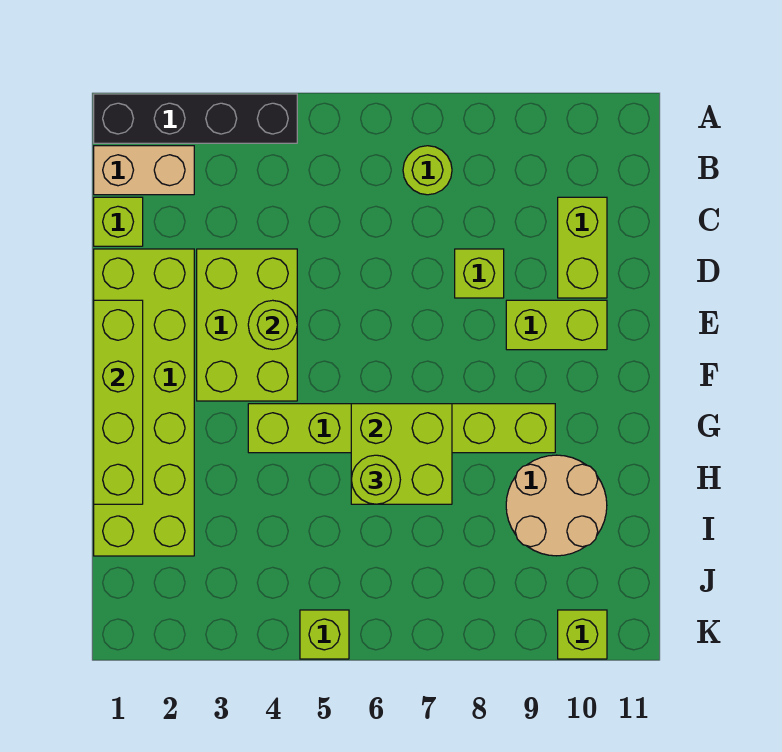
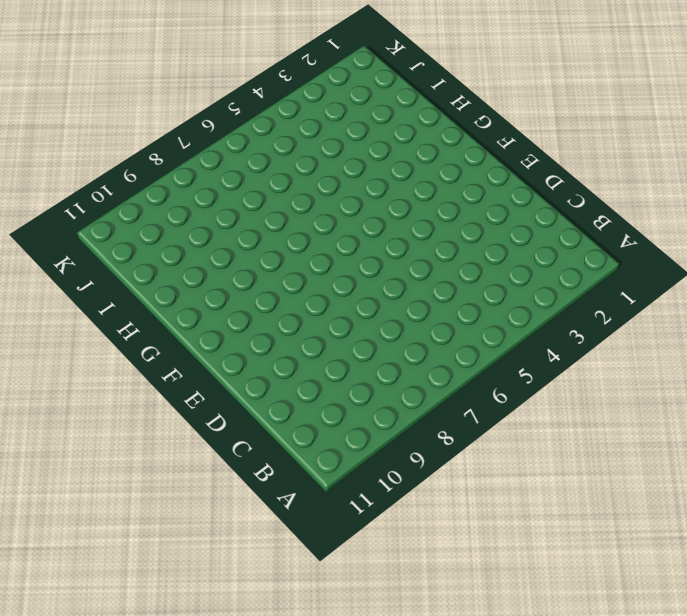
none -> black brick A1:A4 level 1
none -> tan brick B1:B2 level 1
none -> lime round brick B7 level 1

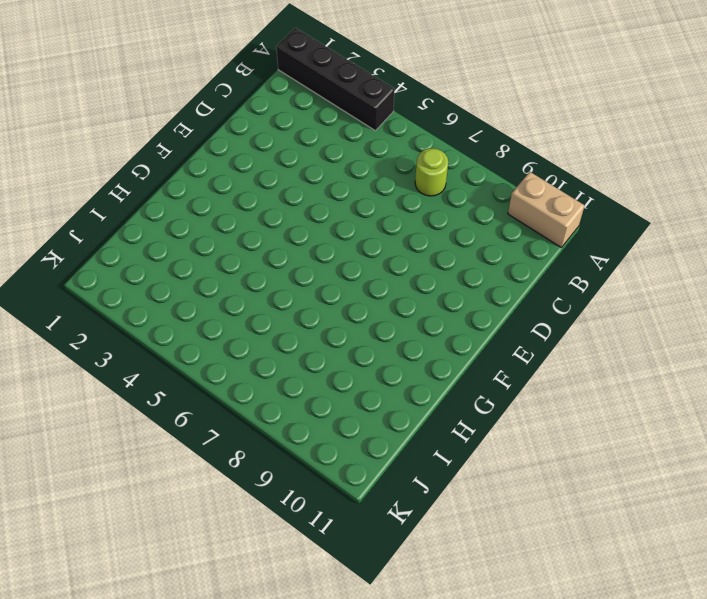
tan brick A10:A11 level 1 -> tan brick B1:B2 level 1
none -> lime brick C1 level 1
none -> lime brick C10:D10 level 1
none -> lime brick D1:I2 level 1

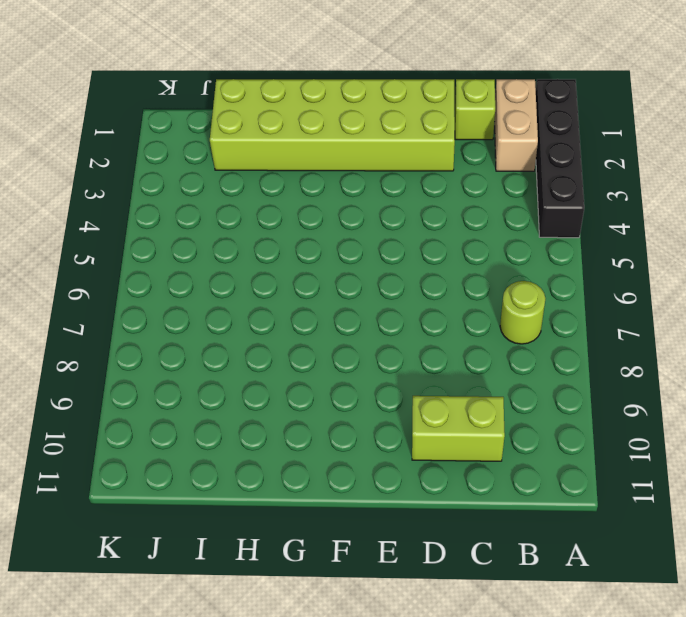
none -> lime brick D3:F4 level 1
none -> lime brick D8 level 1
none -> lime brick E9:E10 level 1

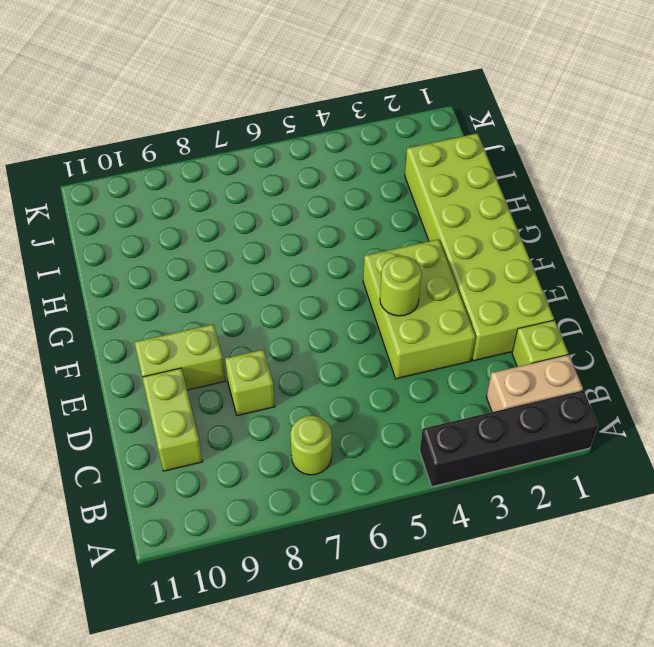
none -> lime brick G4:G9 level 1
none -> tan round brick H9:I10 level 1
none -> lime brick K5 level 1

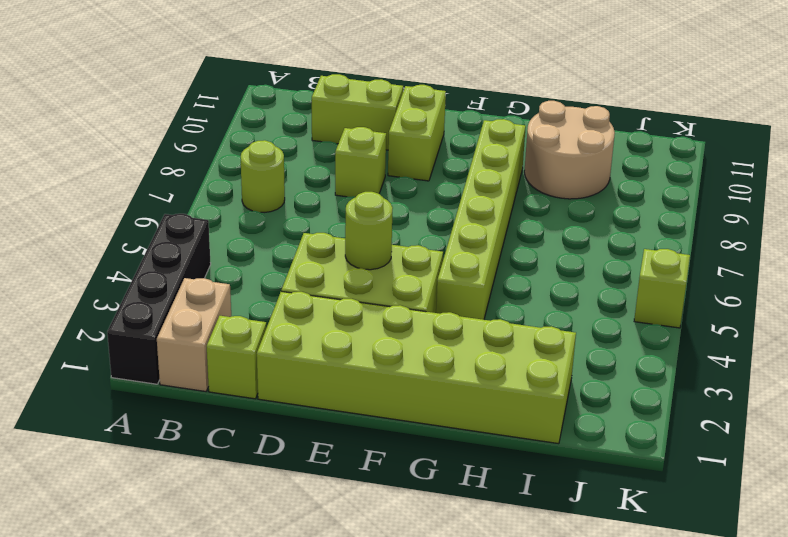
none -> lime brick K10 level 1
none -> lime brick E1:H1 level 2
none -> lime brick G6:H7 level 2

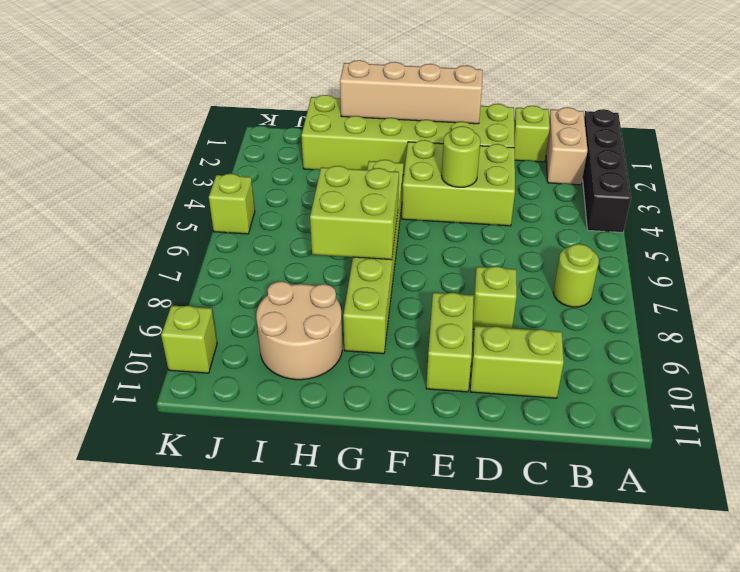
tan brick E1:H1 level 2 -> lime brick E1:H1 level 2
none -> lime round brick H6 level 3

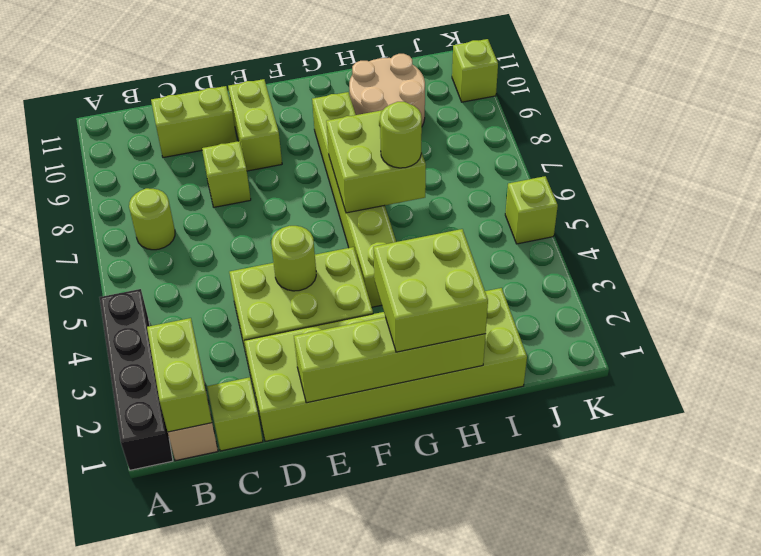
lime brick B1:B2 level 2 -> none
lime brick G1:H2 level 3 -> none

